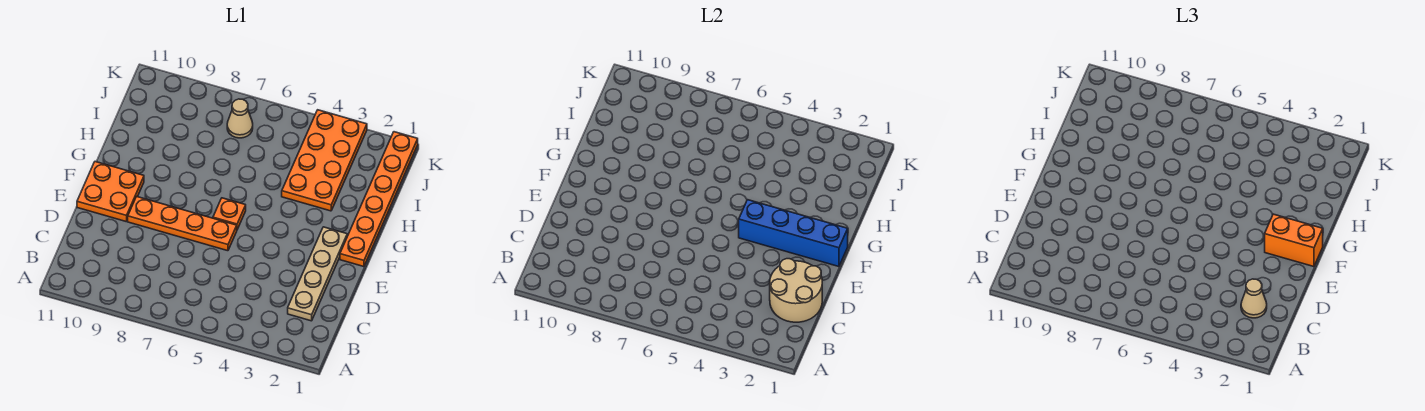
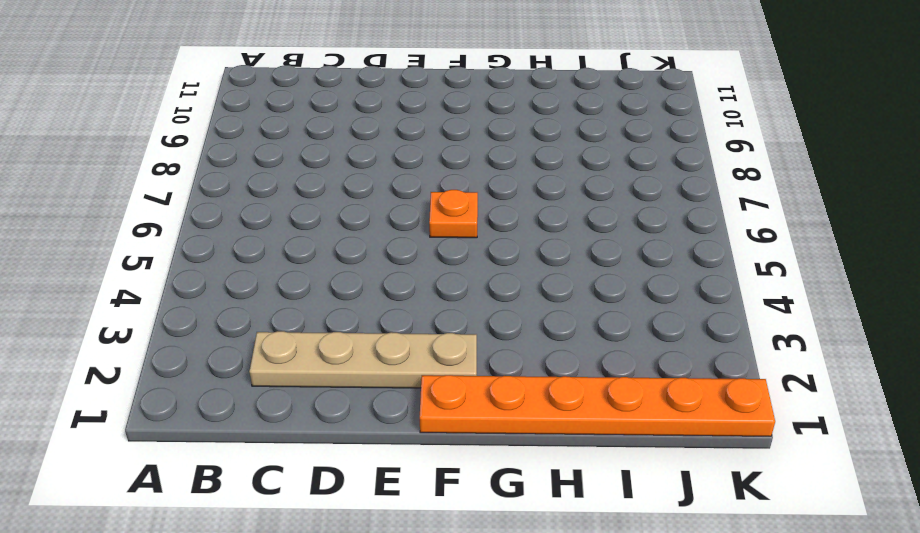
none -> orange plate E6:E9 level 1
none -> orange plate E10:F11 level 1

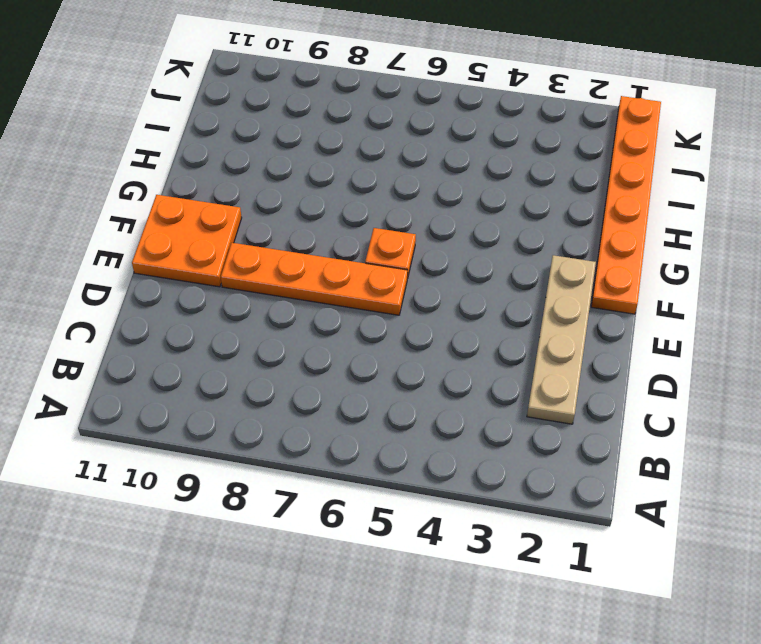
none -> orange plate H3:K4 level 1
none -> tan cone J7 level 1

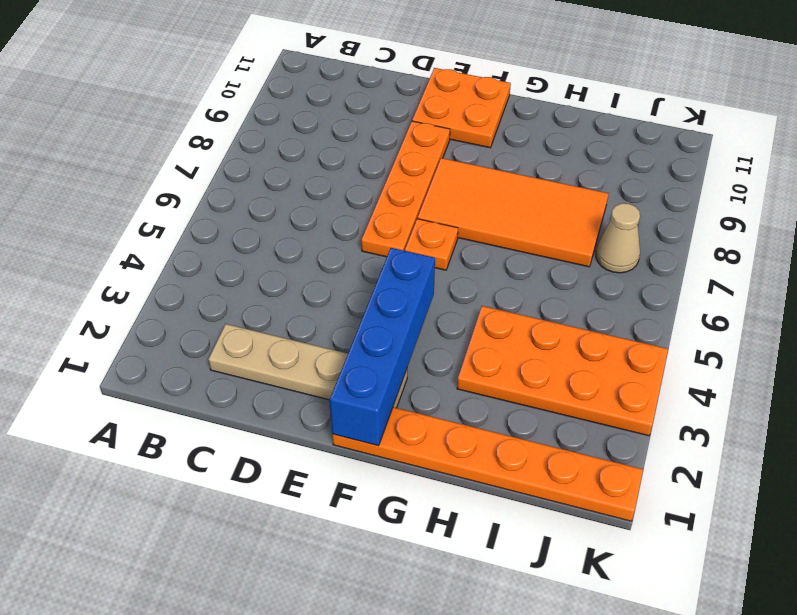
orange tile F7:I8 level 1 -> none
none -> tan round brick C1:D2 level 2
none -> tan cone C2 level 3

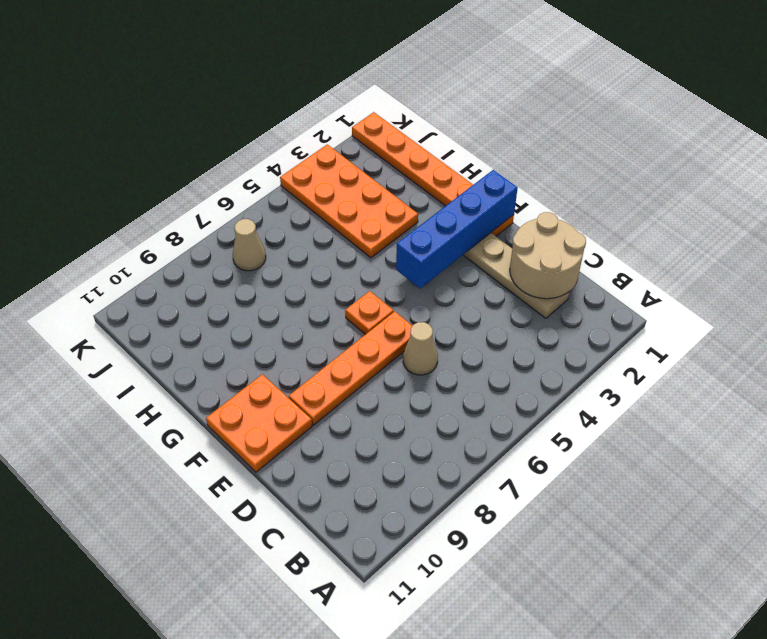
tan cone D6 level 1 -> tan cone C2 level 3
none -> orange brick F1:F2 level 3

